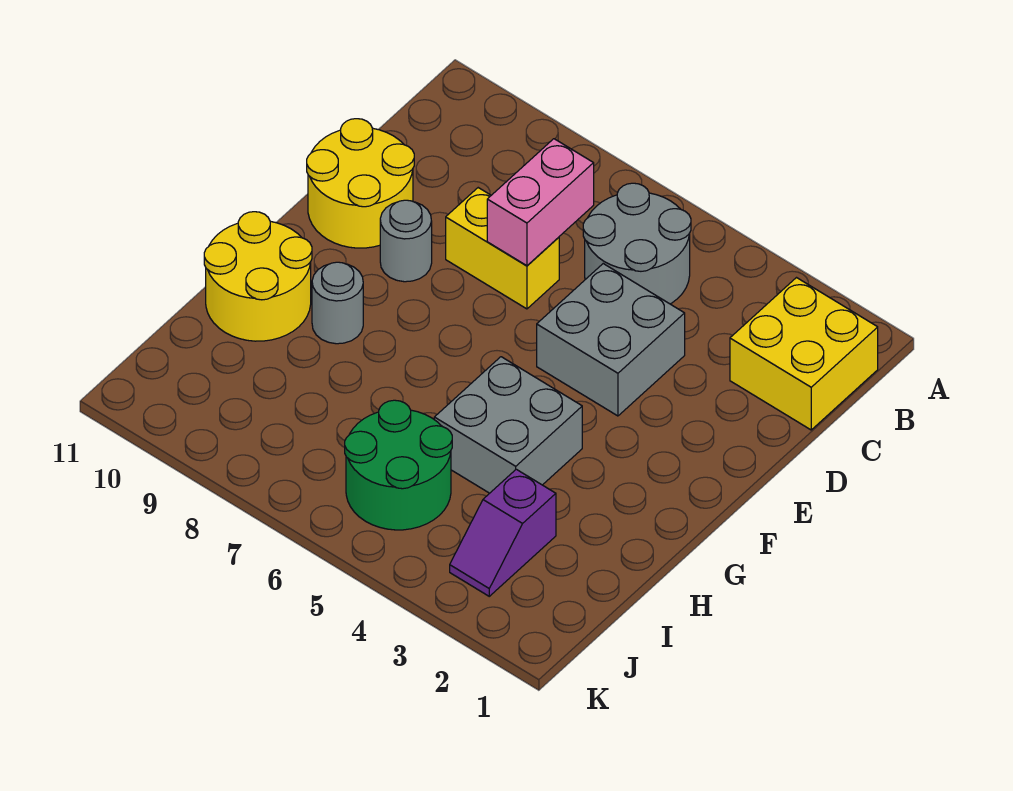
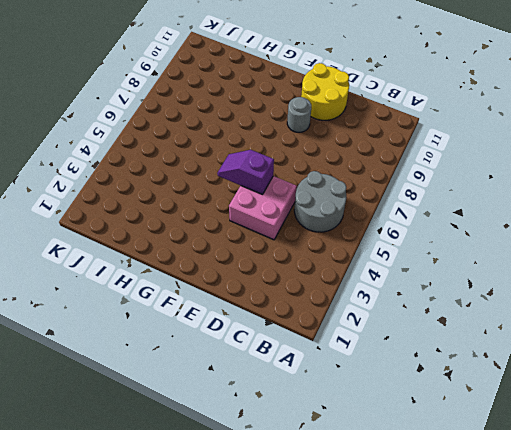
pink brick D4:E5 level 1 -> grey brick D4:E5 level 1
purple slope E5:F5 level 2 top E -> purple slope I3:J3 level 1 top I
none -> yellow brick B1:C2 level 1
none -> yellow brick D7:D8 level 1
none -> grey brick G4:H5 level 1

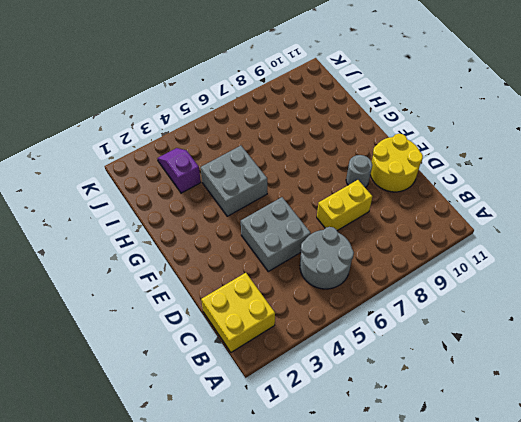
none -> grey round brick G9 level 1
none -> yellow round brick G10:H11 level 1
none -> green round brick I5:J6 level 1

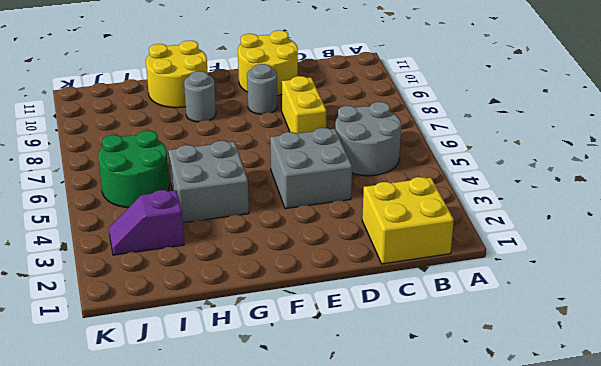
none -> pink brick C7:D7 level 2

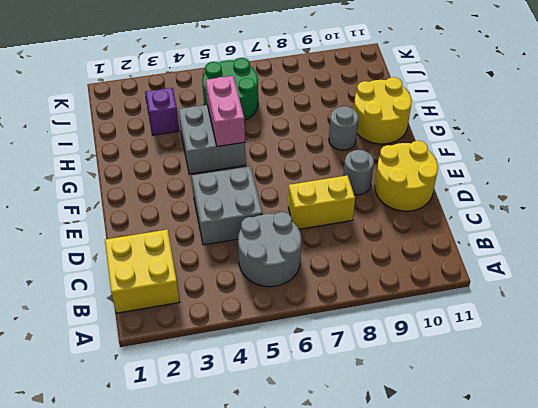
pink brick G5:H5 level 2 -> pink brick C7:D7 level 2

